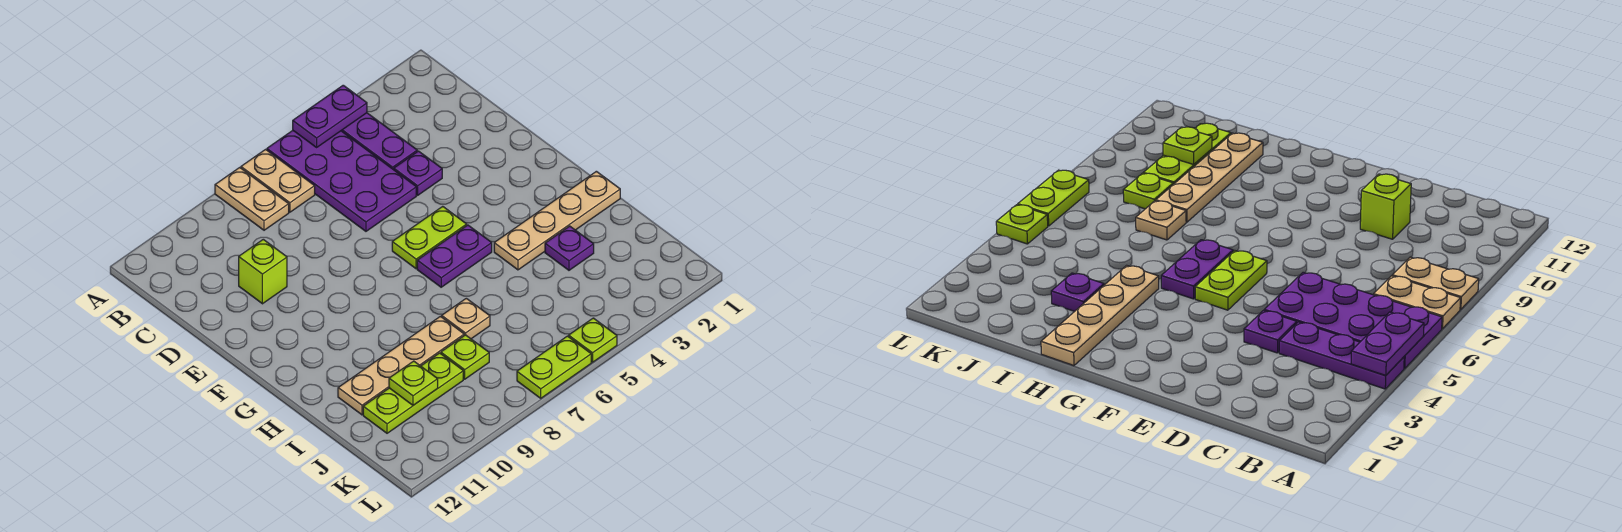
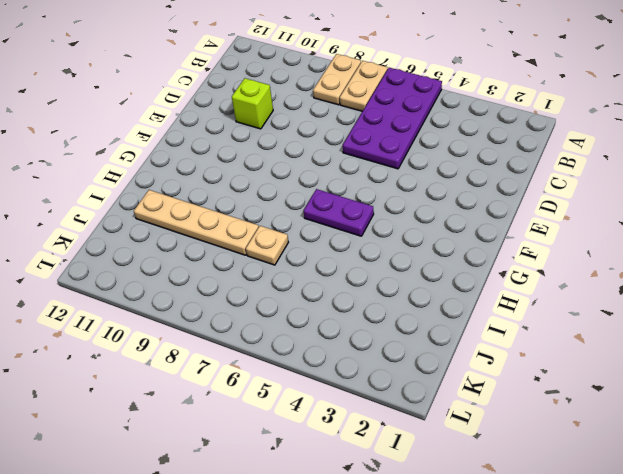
none -> purple plate A4:C4 level 1
none -> purple plate D4 level 1
none -> lime plate F5:F6 level 1

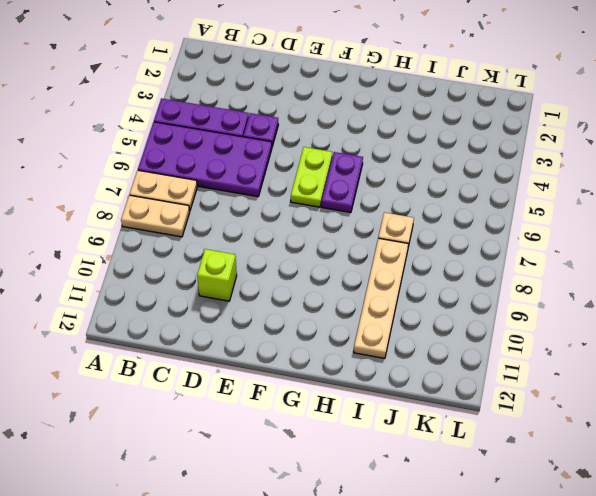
none -> tan plate H1:H4 level 1
none -> purple plate I3 level 1
none -> lime plate J8 level 1

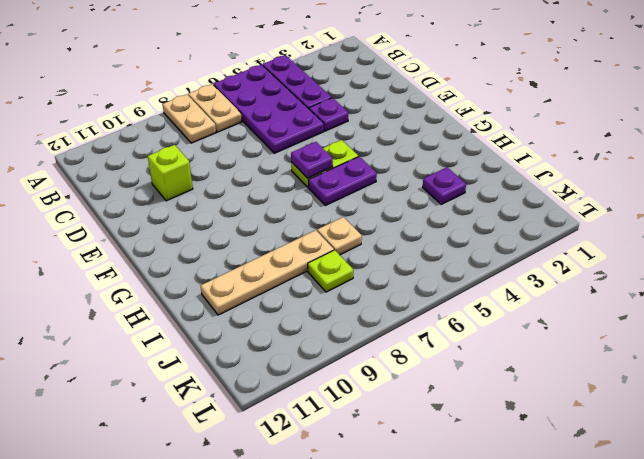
purple plate F6 level 2 -> none
none -> tan plate H1:H4 level 1
none -> lime plate J9:J11 level 1
none -> lime plate L5 level 1

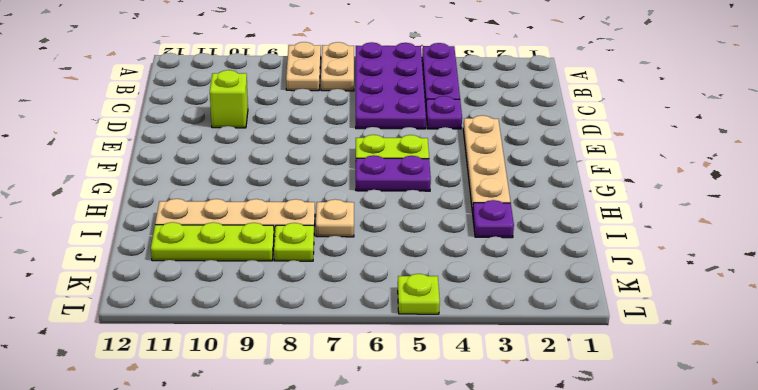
tan plate E3:H3 level 1 -> tan plate H1:H4 level 1
none -> lime plate L6:L7 level 1
none -> purple plate A4:A5 level 2
none -> lime plate J10 level 2

